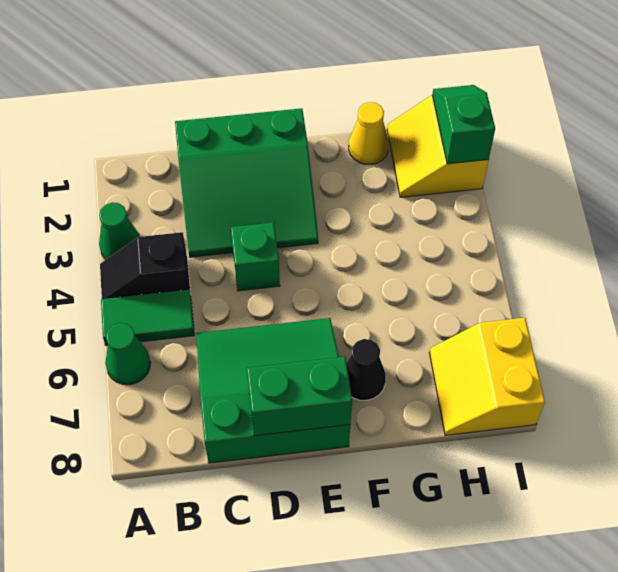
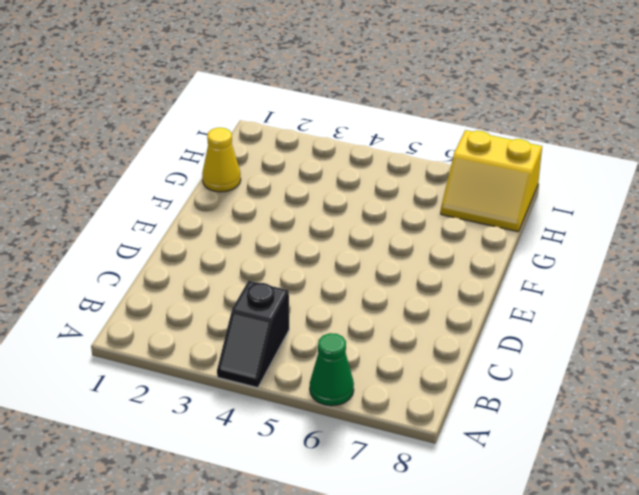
none -> green cone A3 level 1
none -> green tile A5:B5 level 1
none -> green slope C1:E3 level 1 top 1

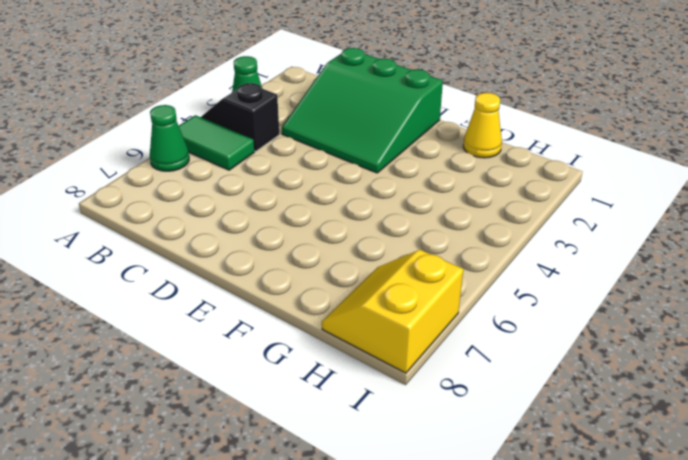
none -> green slope C6:E8 level 1 top 8
none -> green brick D4 level 1
none -> black cone F7 level 1

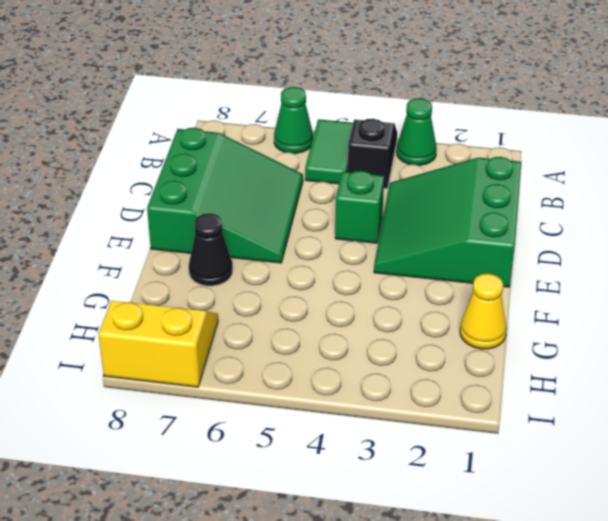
none -> yellow slope H1:I2 level 1 top I
none -> green brick D8:E8 level 2
none -> green slope I1:I2 level 2 top 2

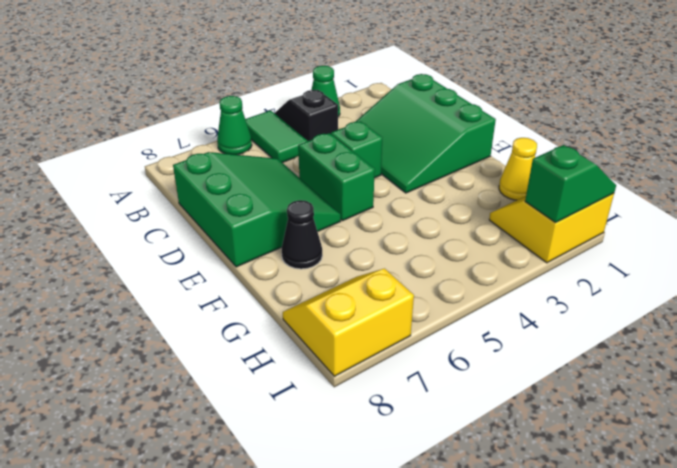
green brick D5:E5 level 1 -> green brick D8:E8 level 2

